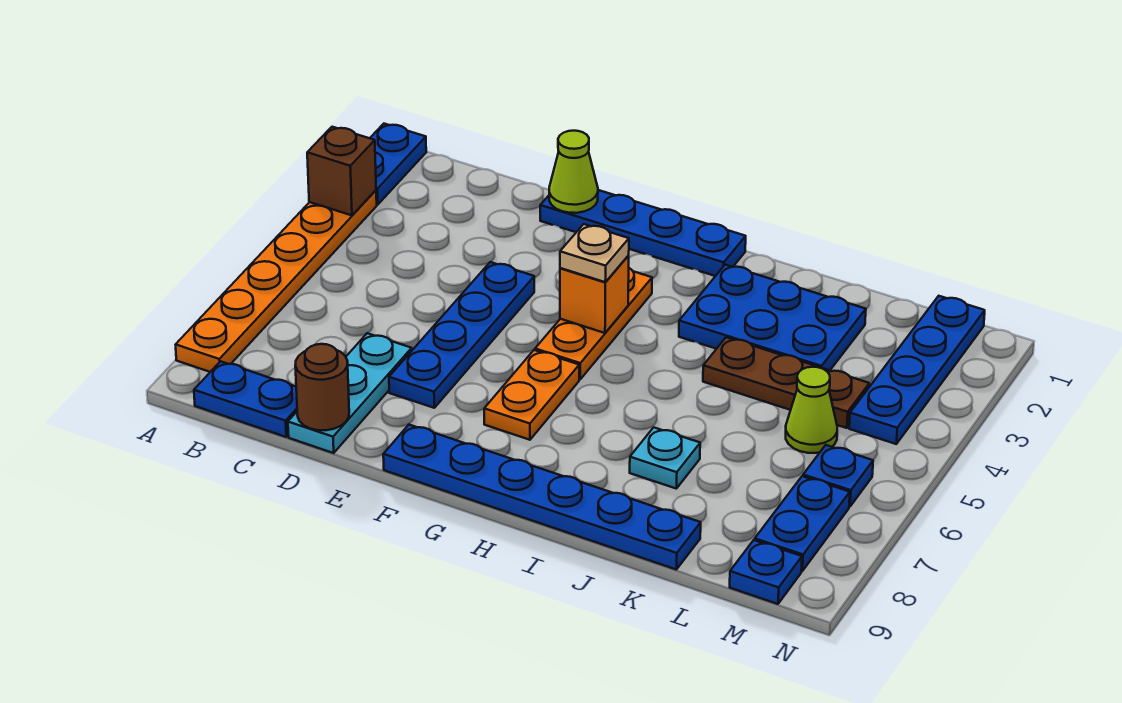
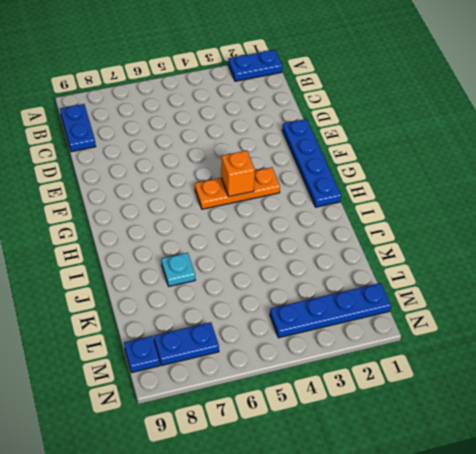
none -> orange plate A3:A8 level 1
none -> cyan plate D7:D9 level 1
none -> blue plate E4:E7 level 1

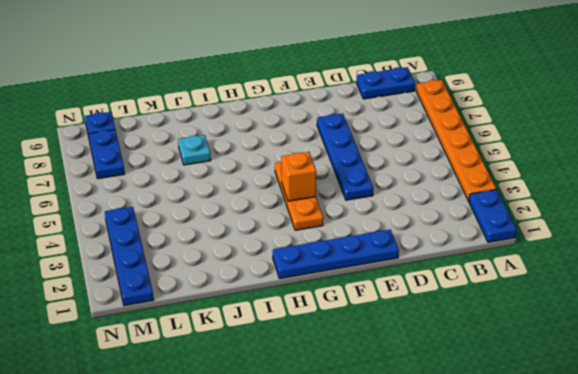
none -> cyan plate D7:D9 level 1
none -> blue plate F9:K9 level 1
none -> orange plate G6:G7 level 1

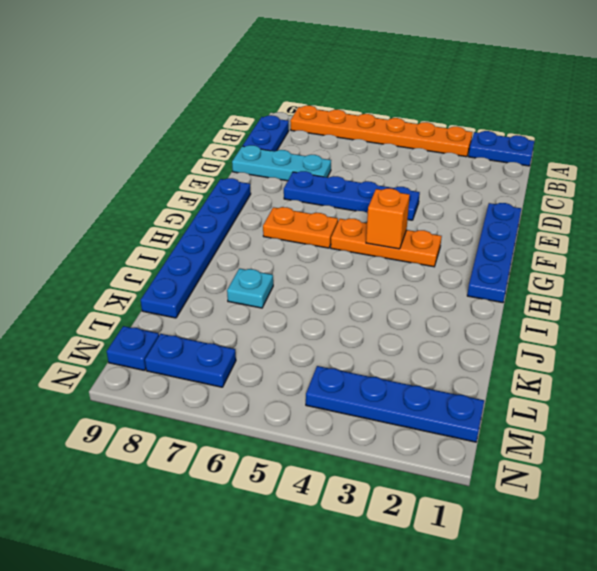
none -> blue plate I2:K3 level 1
none -> brown plate J4:L4 level 1
none -> lime cone L5 level 1

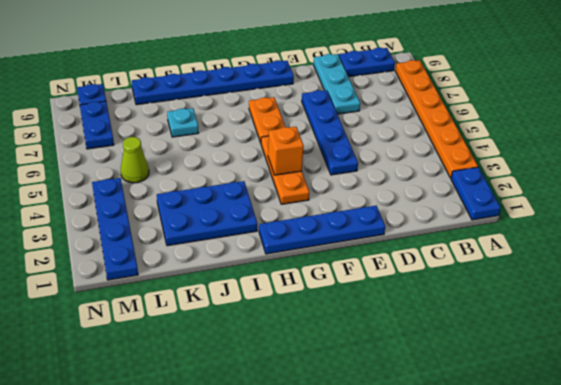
none -> brown plate J4:L4 level 1
none -> blue plate M6 level 1
none -> brown brick A3 level 2

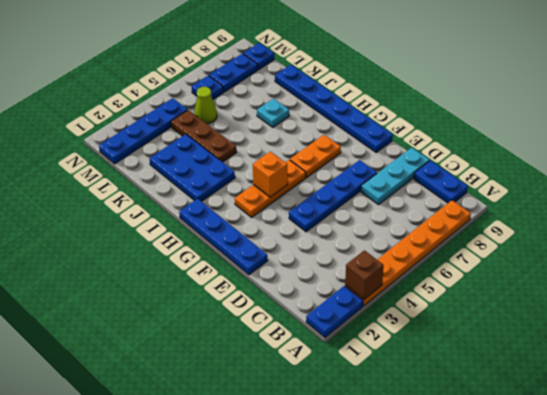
none -> brown round brick D9 level 2
none -> lime cone E1 level 2
none -> tan plate G4 level 3

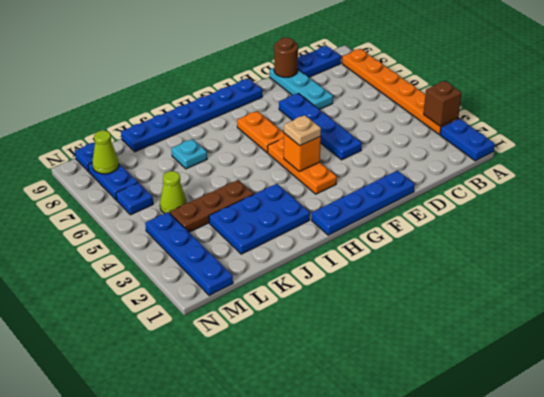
lime cone M8 level 2 -> lime cone E1 level 2

